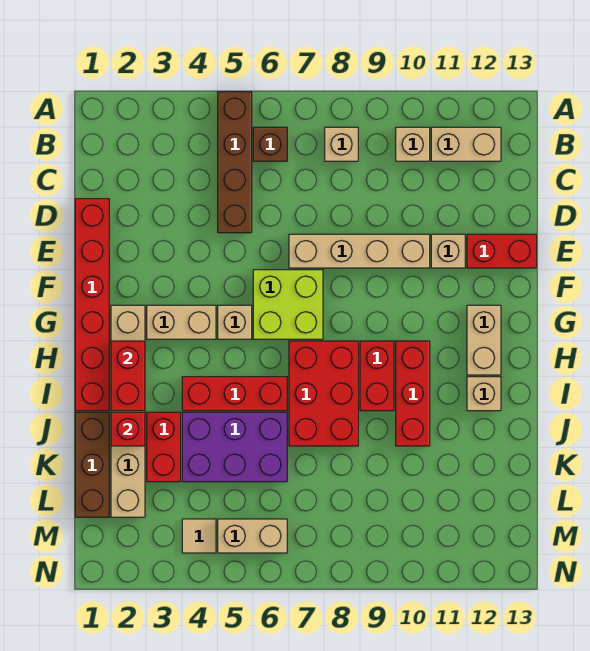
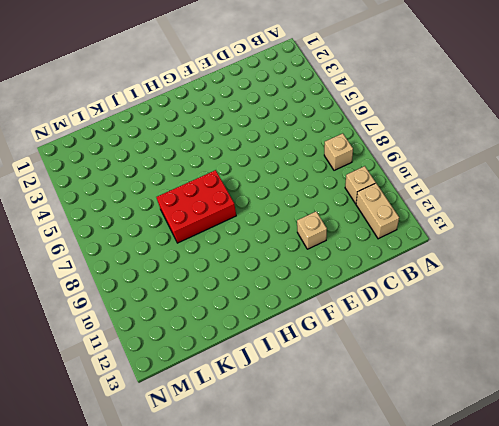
none -> brown brick A5:D5 level 1
none -> brown brick B6 level 1
none -> red brick D1:I1 level 1

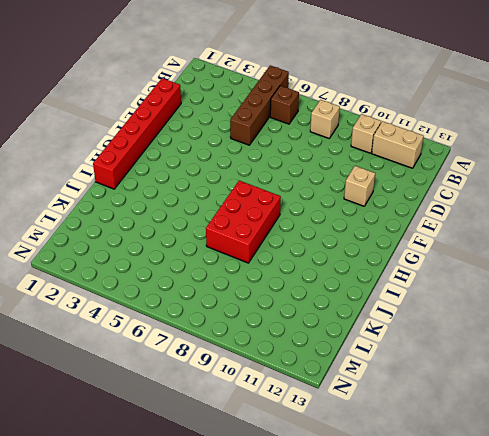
none -> tan brick E7:E10 level 1
none -> red brick E12:E13 level 1
none -> lime brick F6:G7 level 1

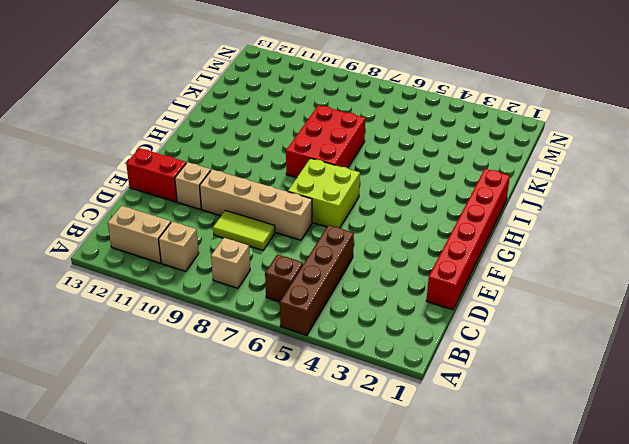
lime tile D8:D9 level 1 -> none
none -> tan brick G2:L2 level 1
none -> tan brick G3:G4 level 1
none -> tan brick G5 level 1

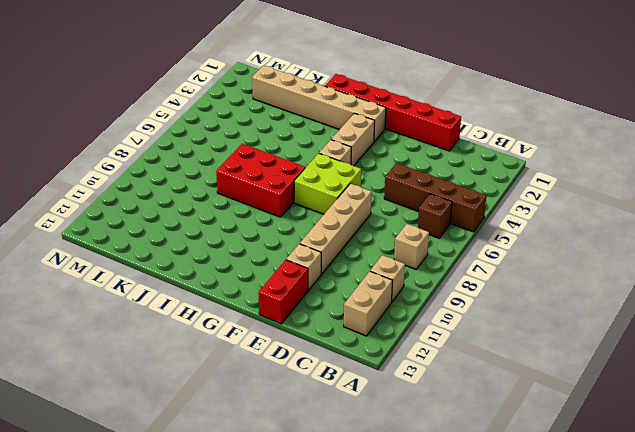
none -> tan brick G12:H12 level 1
none -> red brick H9:I9 level 1
none -> red brick H10:J10 level 1

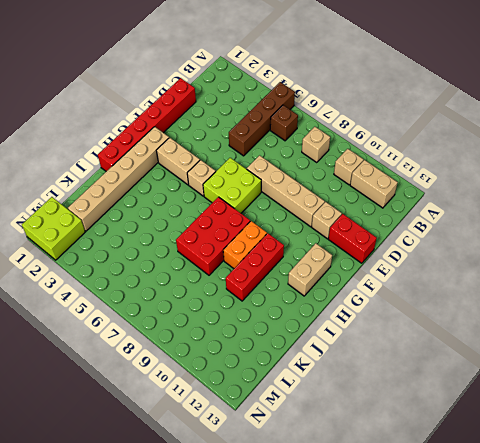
orange brick H9:I9 level 1 -> red brick H9:I9 level 1
lime brick M1:N2 level 1 -> none
none -> red brick I4:I6 level 1
none -> tan brick I12 level 1
none -> brown brick J1:L1 level 1

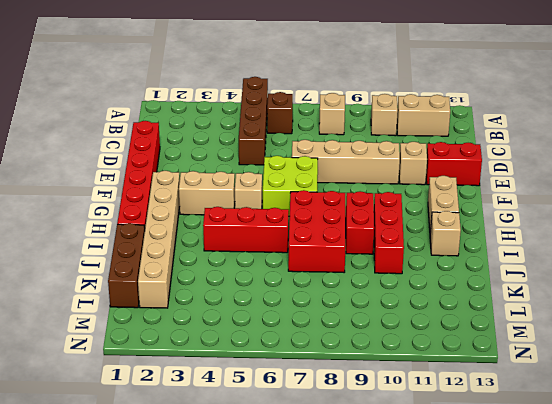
none -> red brick J3:K3 level 1
none -> purple brick J4:K6 level 1
none -> tan tile M4 level 1

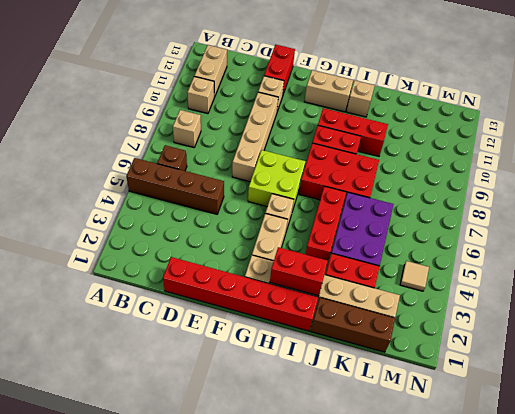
none -> tan brick M5:M6 level 1
none -> red brick J2 level 2

